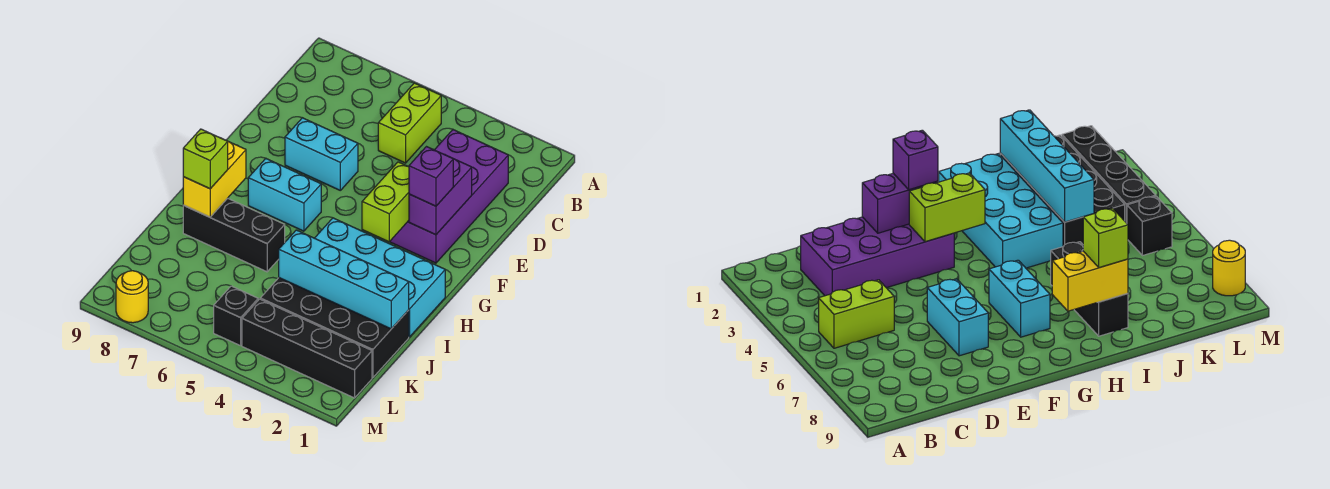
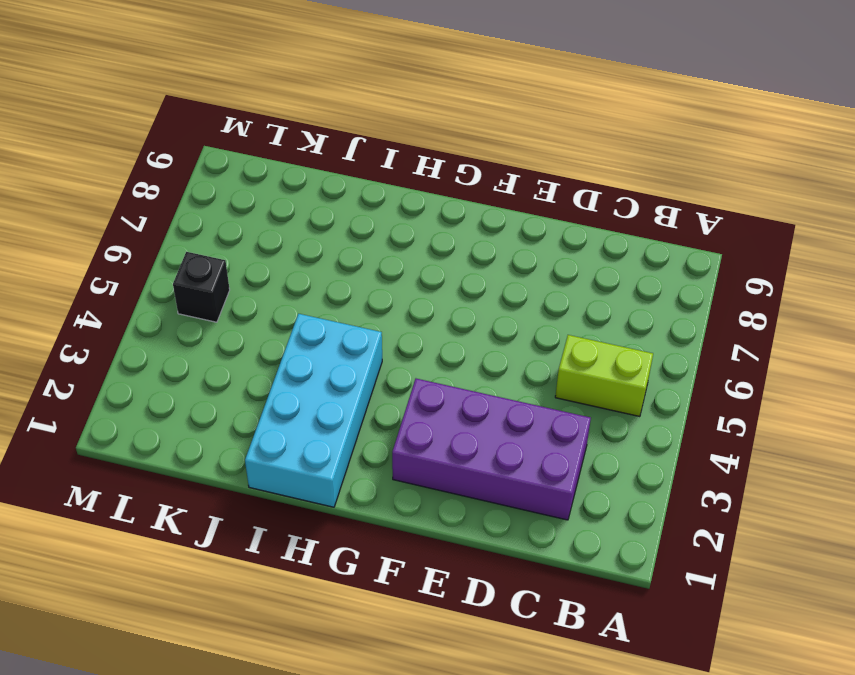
none -> cyan brick E6:E7 level 1
none -> cyan brick G6:G7 level 1
none -> black brick I6:I8 level 1

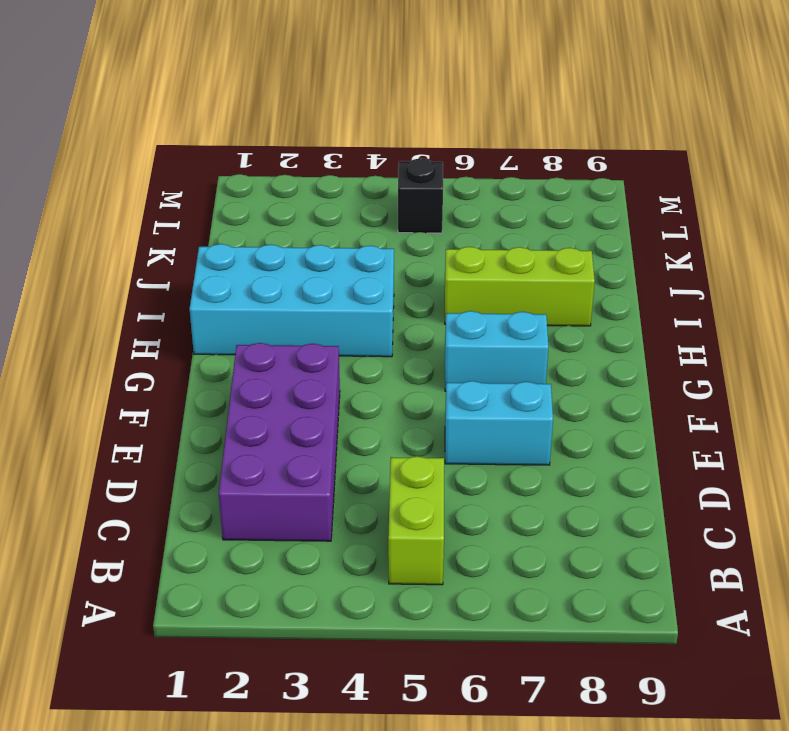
lime brick I6:I8 level 1 -> black brick I6:I8 level 1
none -> black brick J1:K4 level 1
none -> black brick L1:L4 level 1
none -> yellow round brick M8 level 1

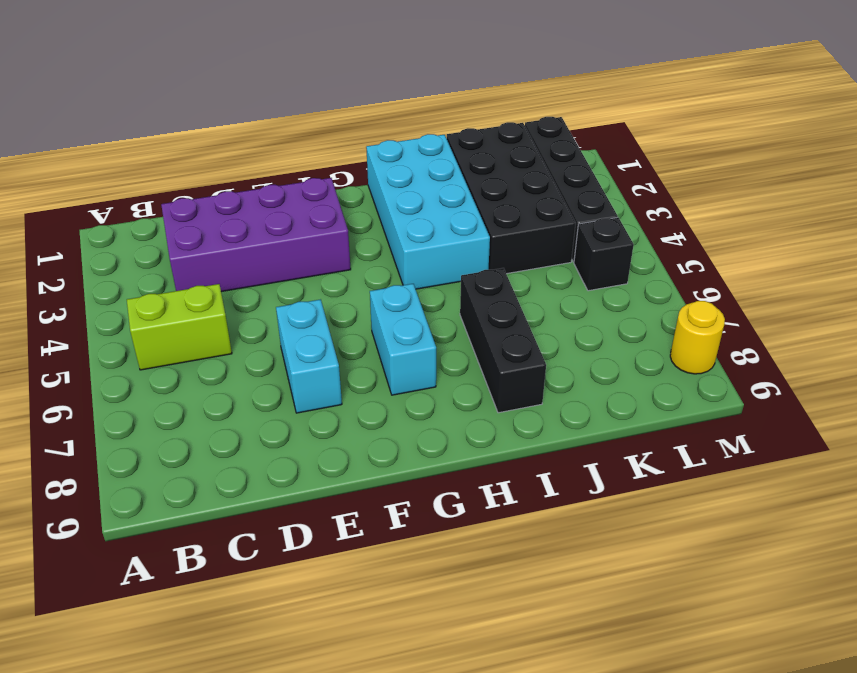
none -> purple brick E2:F2 level 2
none -> lime brick F3:G3 level 2
none -> yellow brick H8:I8 level 2

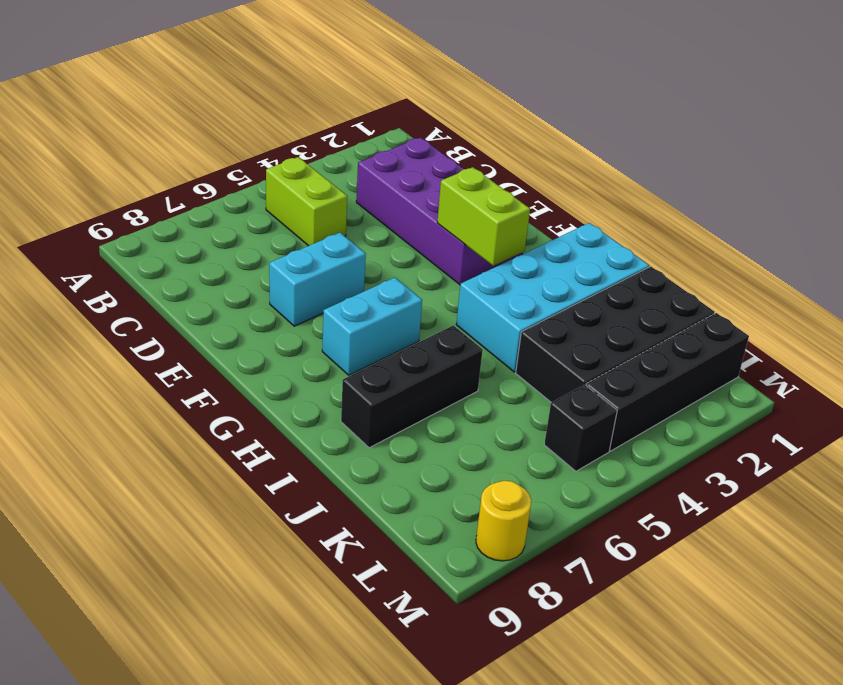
none -> purple brick E2:F2 level 2
none -> yellow brick H8:I8 level 2
none -> cyan brick J1:J4 level 2

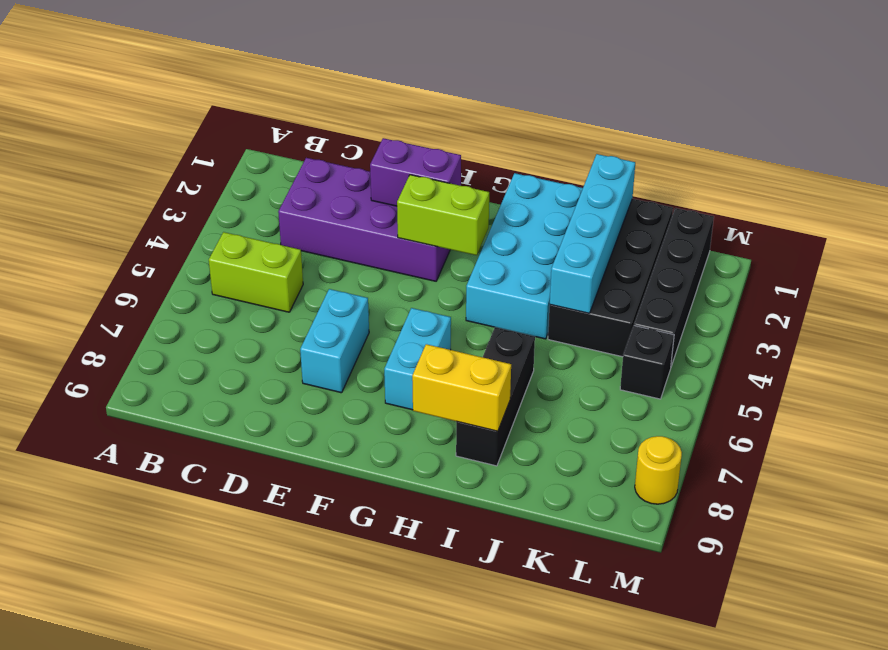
none -> purple brick F2 level 3
none -> lime brick I8 level 3

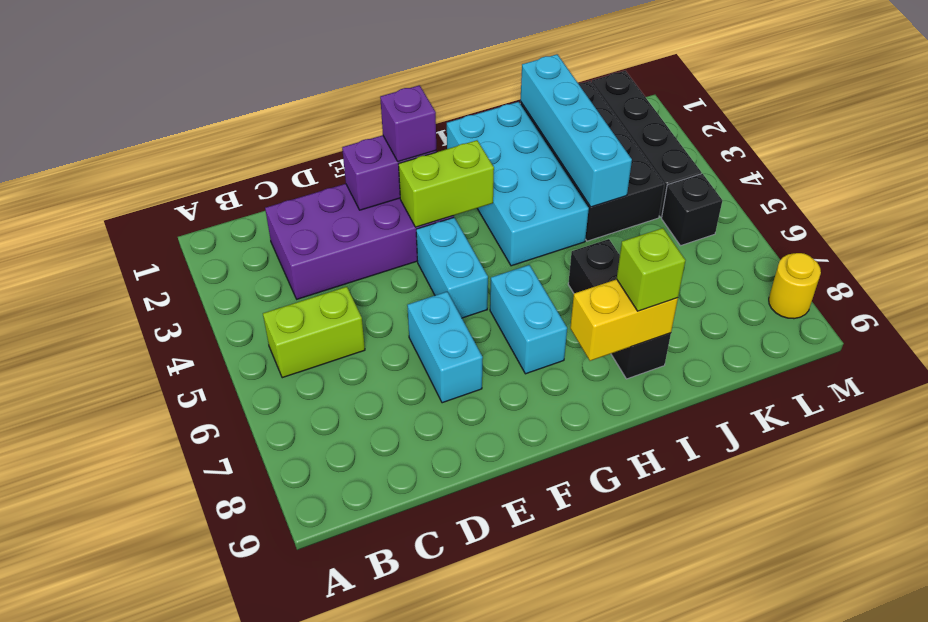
cyan brick F4:F5 level 1 -> none

